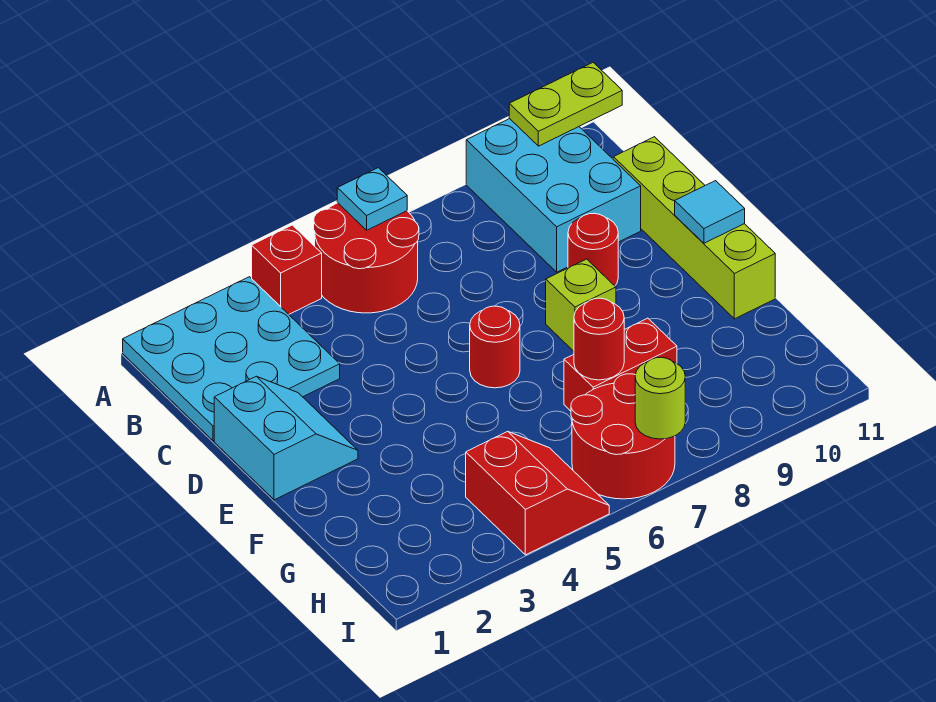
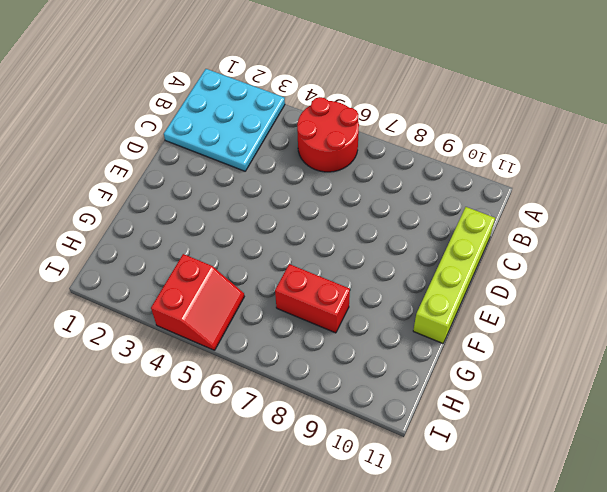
none -> red brick A4 level 1
none -> cyan brick A9:C10 level 1
none -> cyan slope D1:E2 level 1 top 1

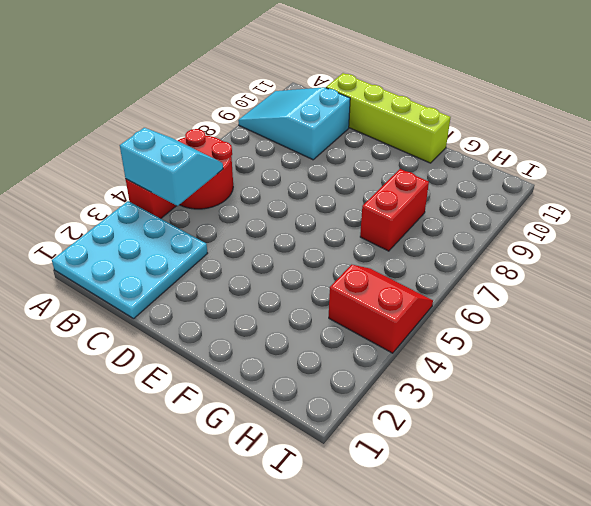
cyan slope A4:B5 level 2 top 4 -> cyan slope D1:E2 level 1 top 1
cyan slope A9:C10 level 1 top C -> cyan brick A9:C10 level 1
none -> red round brick D9 level 1
none -> red round brick E6 level 1
none -> lime brick E8 level 1

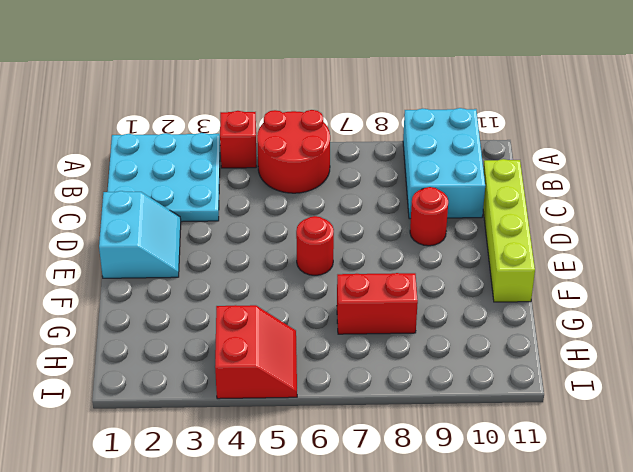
none -> lime brick E8 level 1
none -> red round brick H6:I7 level 1
none -> cyan plate A6 level 2

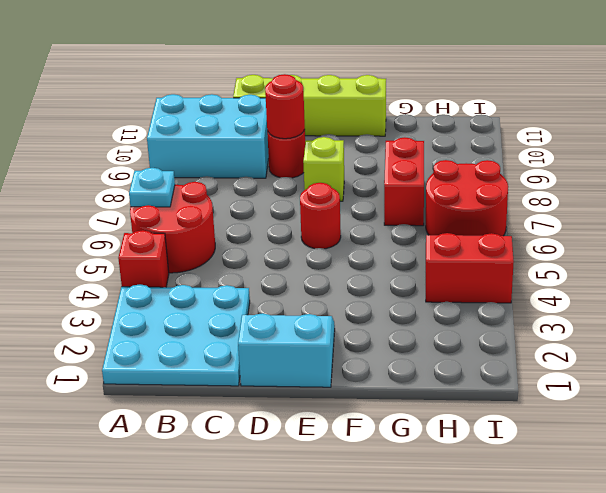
red round brick D9 level 2 -> red round brick G7 level 2
none -> lime plate A10:A11 level 2
none -> cyan tile E11 level 2
none -> lime round brick I7 level 2

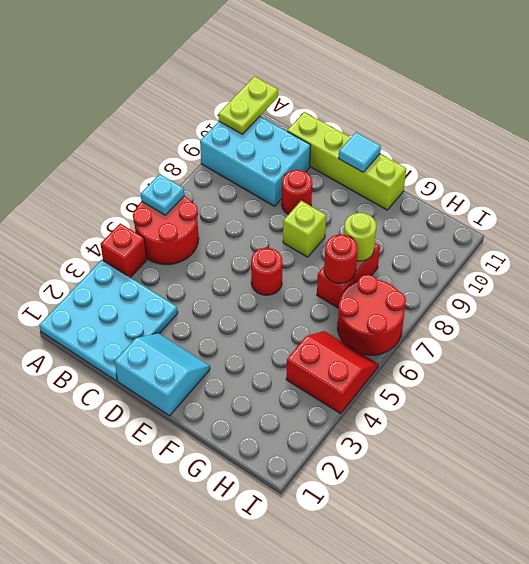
lime round brick G8 level 2 -> lime round brick I7 level 2

